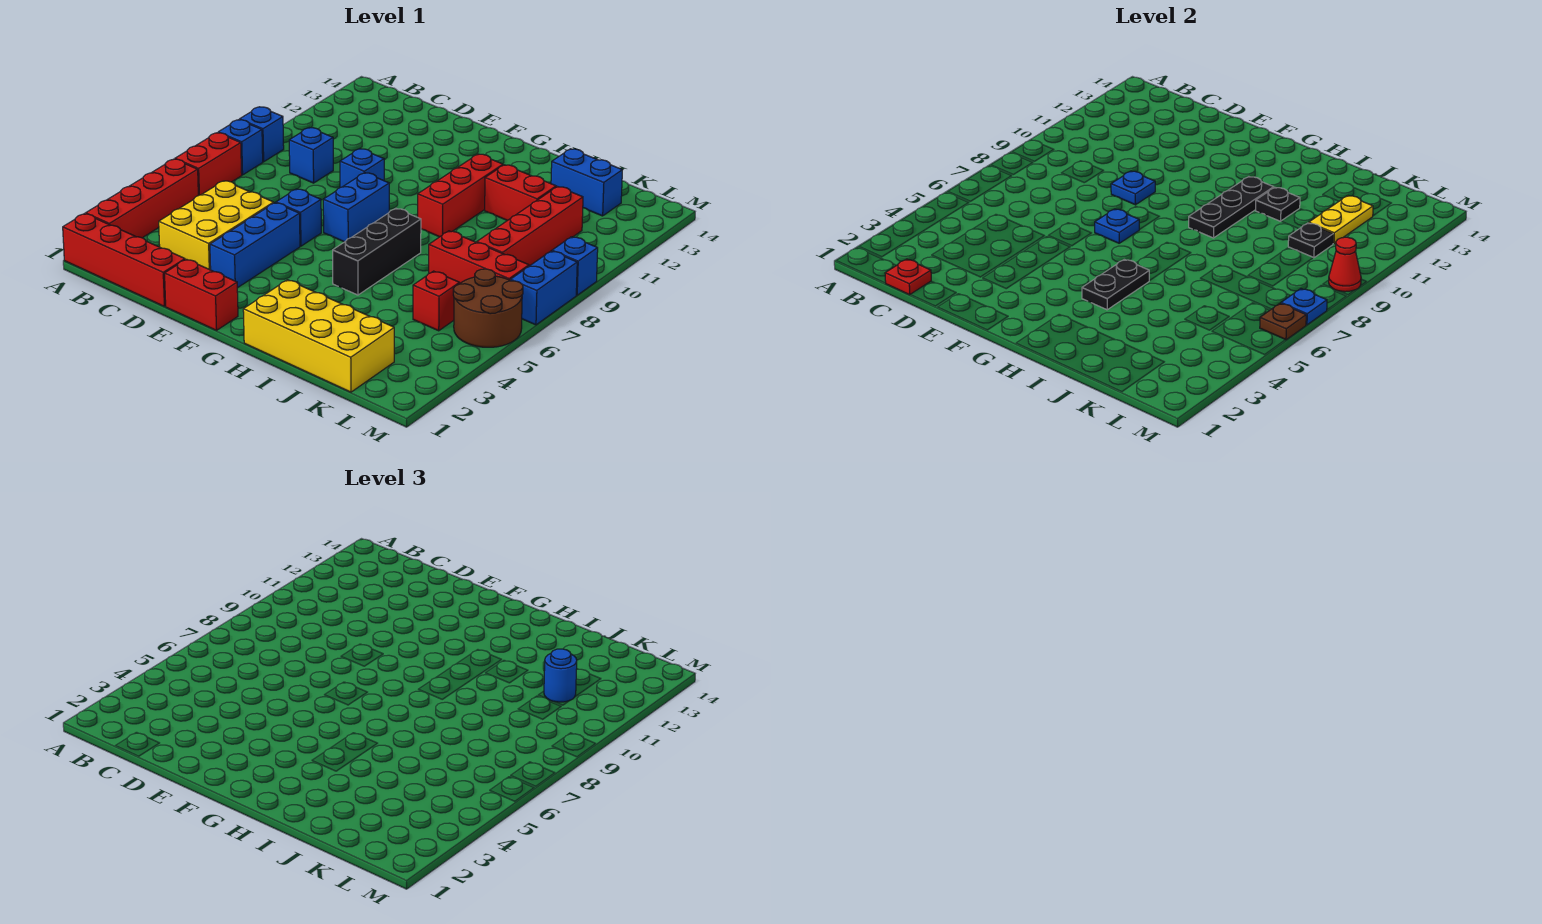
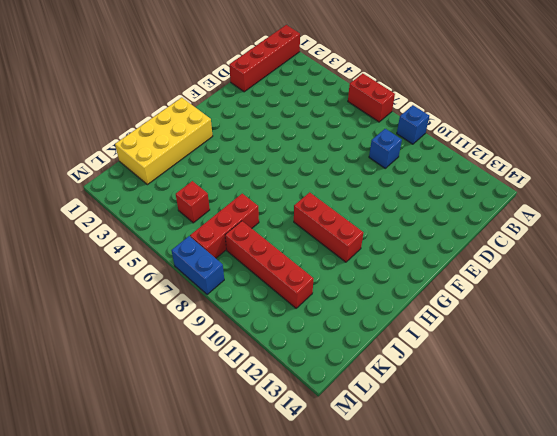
none -> red brick A2:A5 level 1
none -> blue brick A8 level 1
none -> yellow brick C3:D5 level 1
none -> red brick E1:F1 level 1

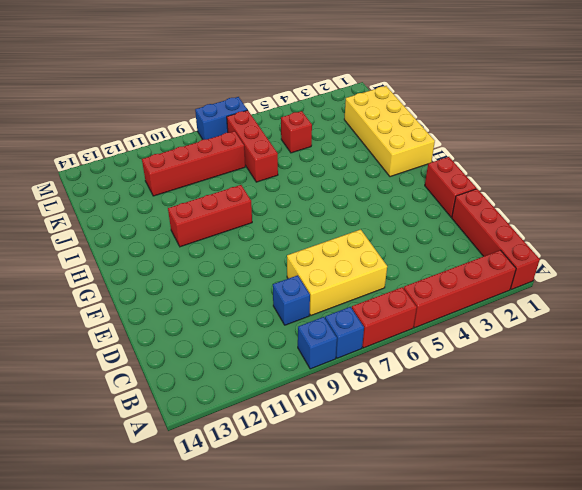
yellow brick C6:D8 level 1 -> yellow brick C3:D5 level 1
none -> blue brick E3:E5 level 1
none -> blue brick E6 level 1
none -> blue brick E9 level 1
none -> blue brick F7:F8 level 1

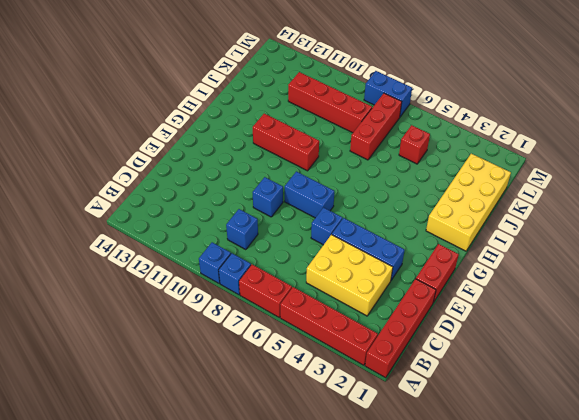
none -> black brick H5:H7 level 1
none -> red brick I11:J11 level 1
none -> blue brick J13:K13 level 1
none -> brown round brick L5:M6 level 1

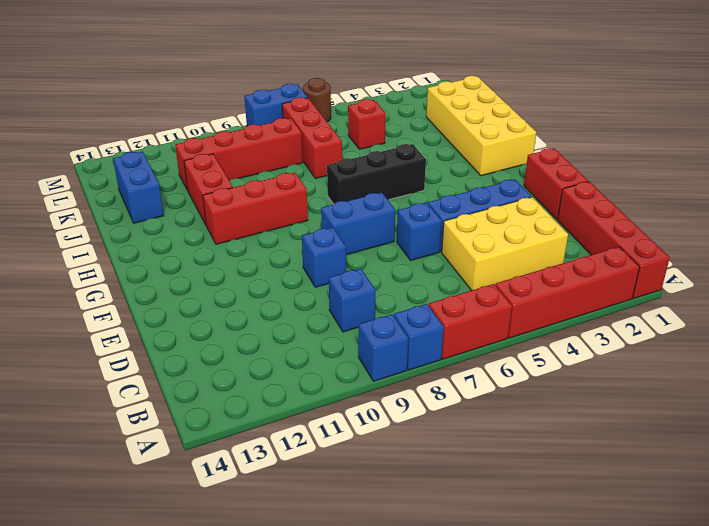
brown round brick M6 level 1 -> brown round brick L5:M6 level 1
none -> blue brick M9 level 1
none -> red plate C1 level 2
none -> blue plate E9 level 2
none -> blue plate F7 level 2

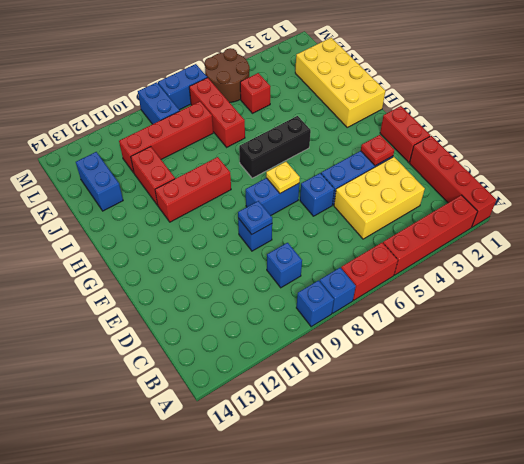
red plate E3 level 2 -> red plate C1 level 2
yellow plate F7 level 2 -> blue plate F7 level 2
blue brick L9:M9 level 1 -> blue brick M9 level 1
none -> black plate H4:H5 level 2
none -> black plate H9:H11 level 2
none -> black plate I11 level 2
none -> black plate K10 level 2

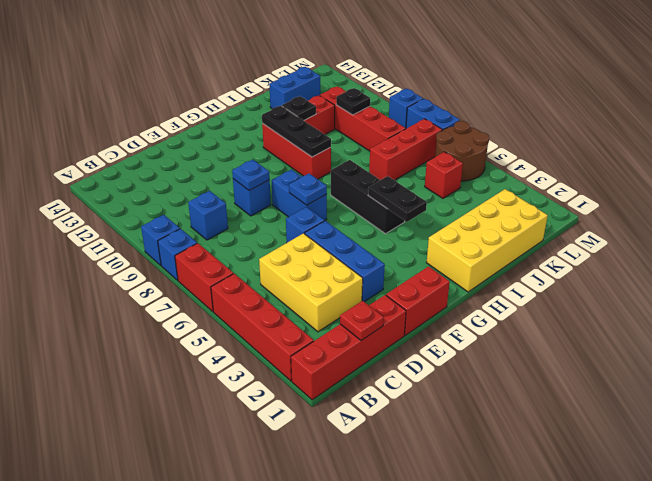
none -> yellow plate K11:K12 level 2
none -> brown plate M6 level 2
none -> blue plate M7 level 2
none -> red cone M9 level 2

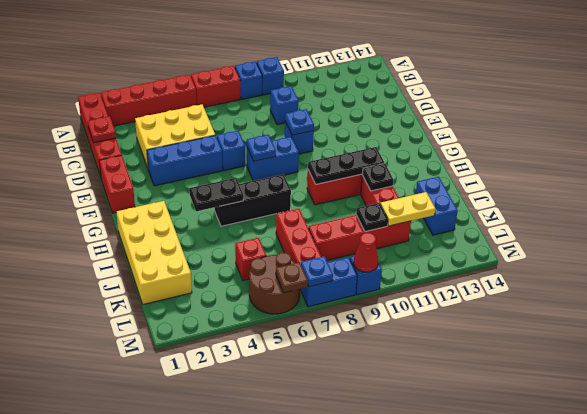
none -> blue round brick K11 level 3

